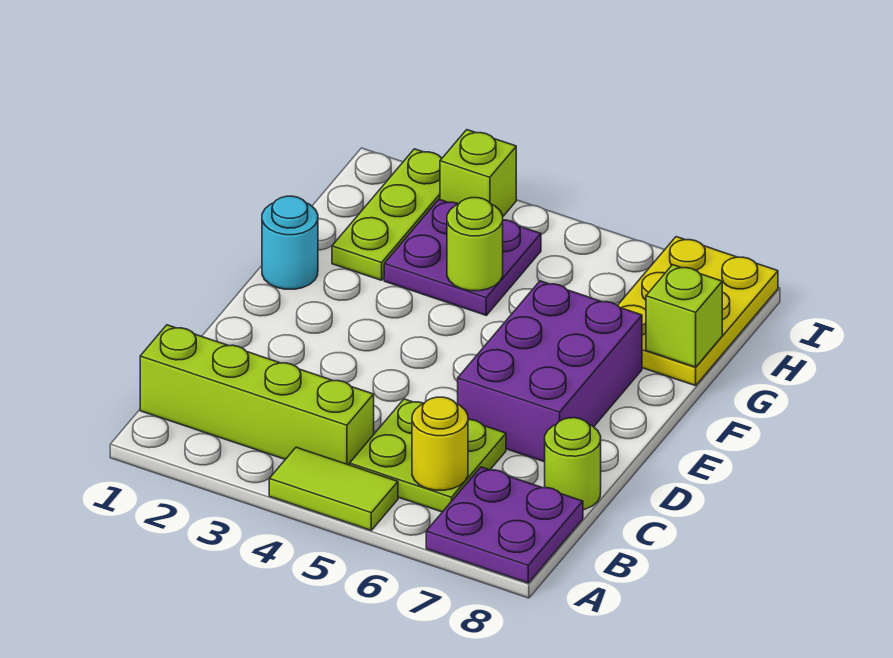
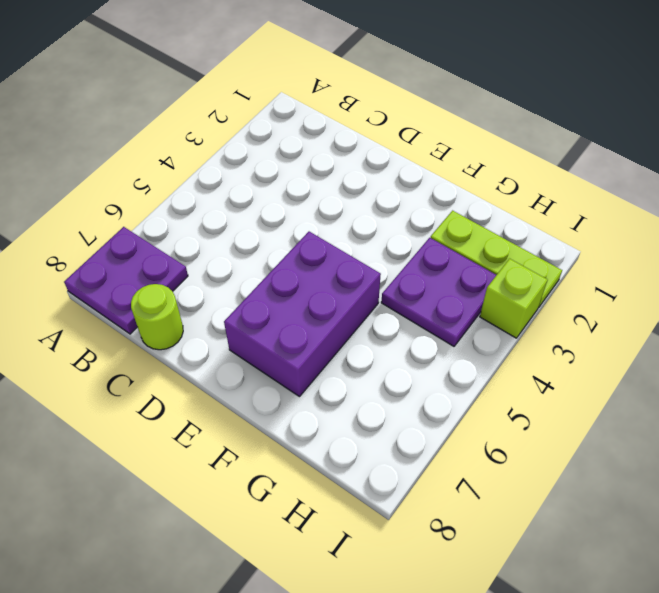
purple brick E5:F7 level 1 -> purple brick D6:F7 level 1
none -> lime tile A4:A5 level 1
none -> lime brick B1:B4 level 1
none -> lime plate B5:C6 level 1

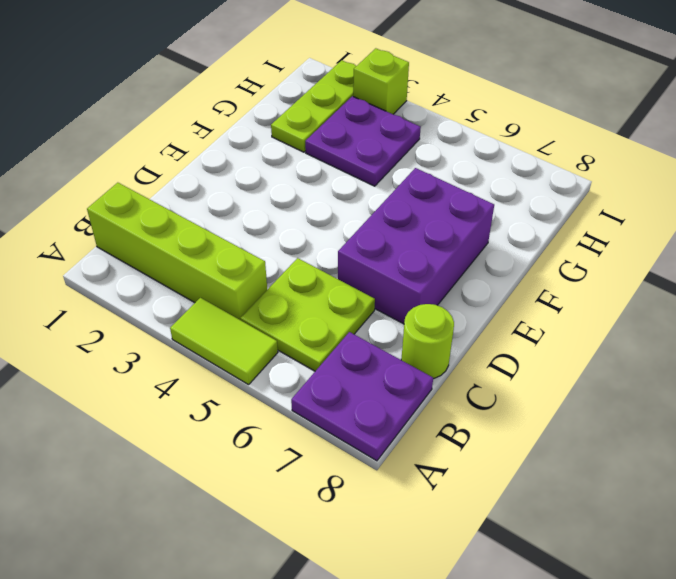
none -> cyan round brick F1 level 1
none -> yellow plate G7:I8 level 1
none -> yellow round brick B6 level 2

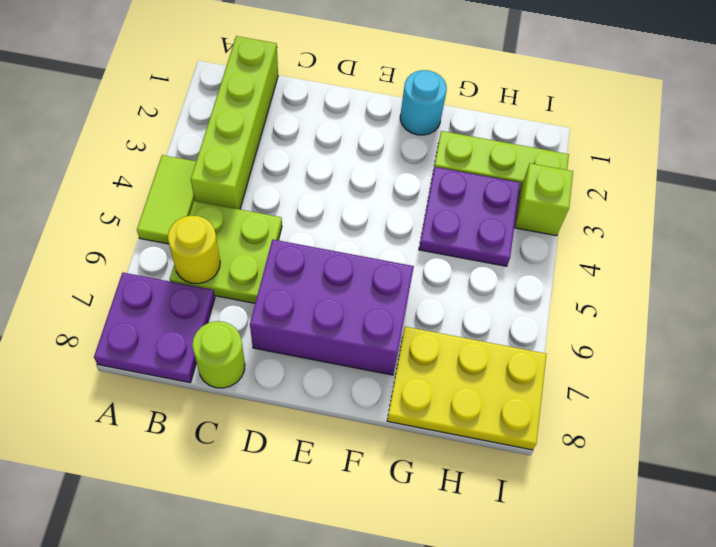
none -> lime round brick G4 level 2
none -> lime brick G8 level 2

